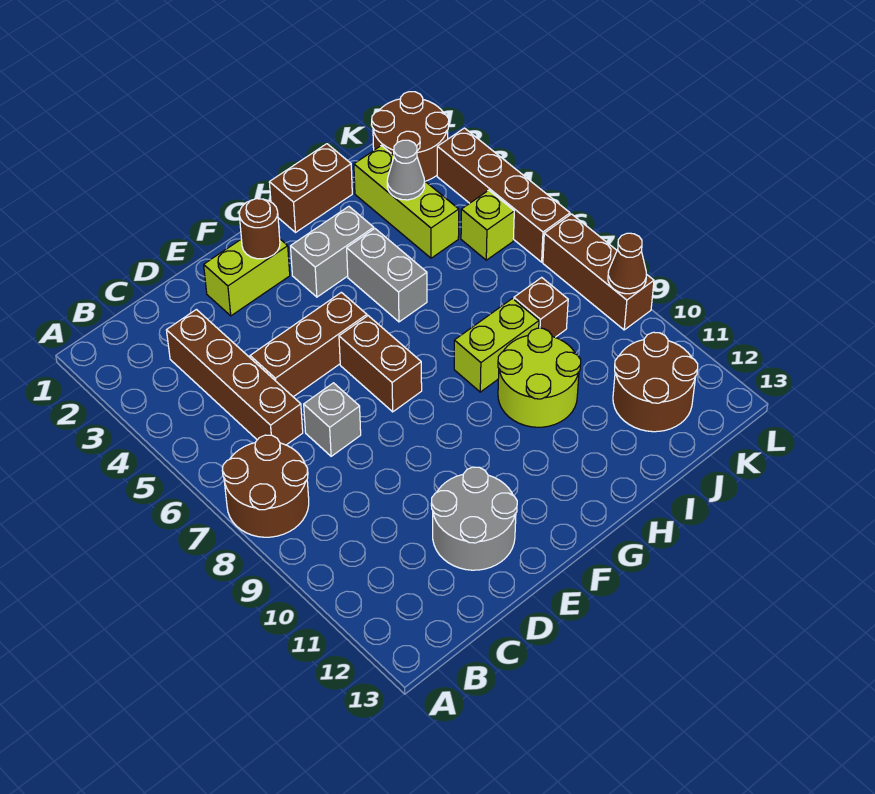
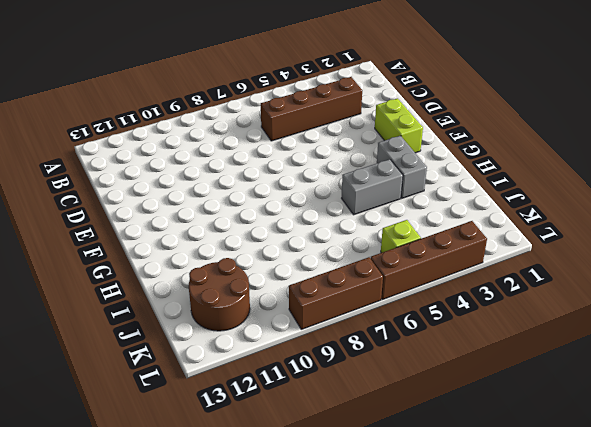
none -> brown round brick A7:B8 level 1
none -> brown brick D5:F5 level 1
none -> grey brick D7 level 1

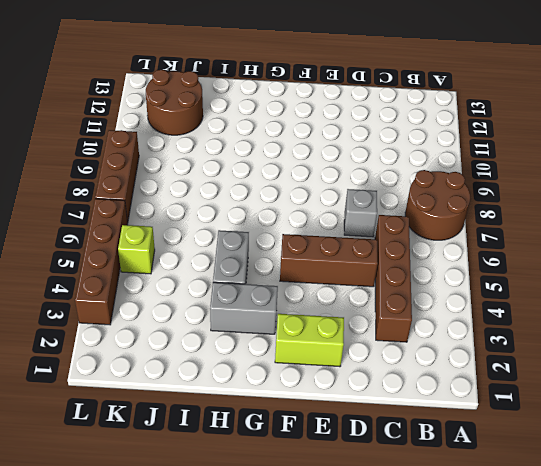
none -> grey round brick D11:E12 level 1
none -> brown brick F6:F7 level 1
none -> brown brick H1:I1 level 1

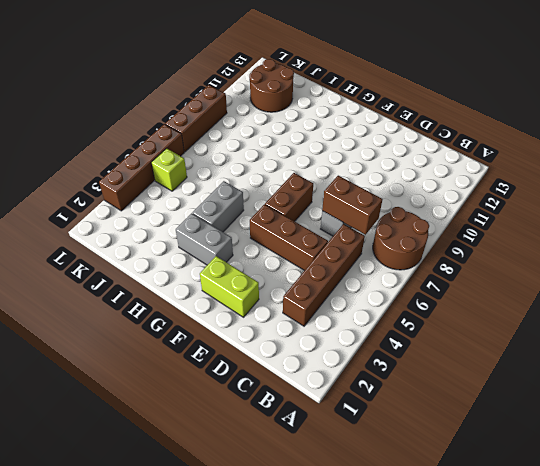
brown brick C7:D7 level 2 -> brown brick H1:I1 level 1
none -> grey round brick D11:E12 level 1
none -> lime brick H8:I8 level 1
none -> lime round brick H9:I10 level 1

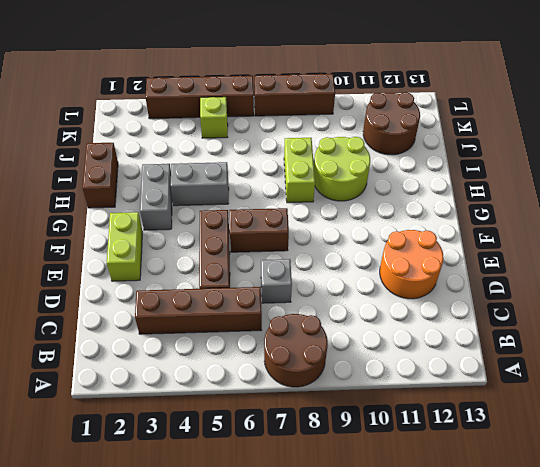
orange round brick D11:E12 level 1 -> grey round brick D11:E12 level 1
none -> lime brick J2:J4 level 1
none -> brown brick J8 level 1
none -> brown round brick K1:L2 level 1

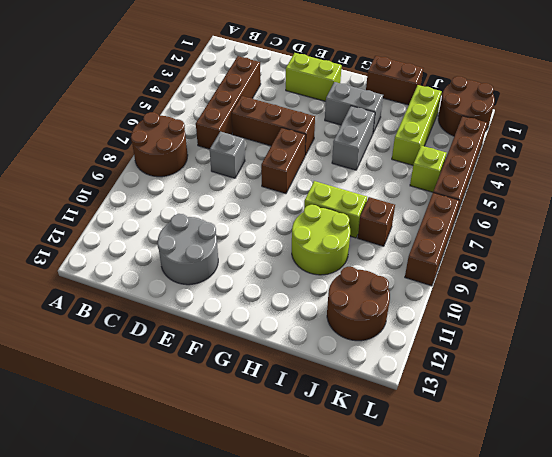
none -> brown round brick F2 level 2
none -> grey cone J3 level 2
none -> brown cone L9 level 2

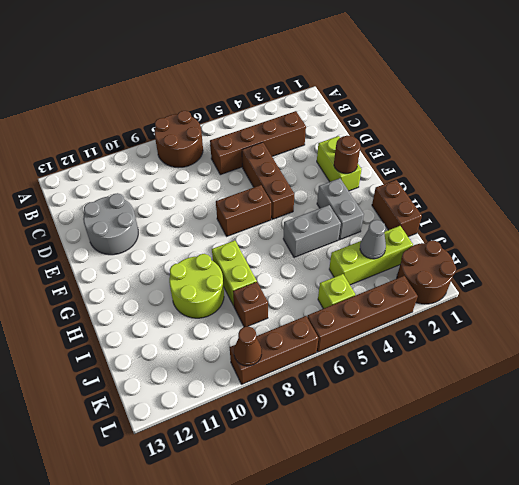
none -> grey brick D7 level 1
none -> brown round brick J11:K12 level 1

